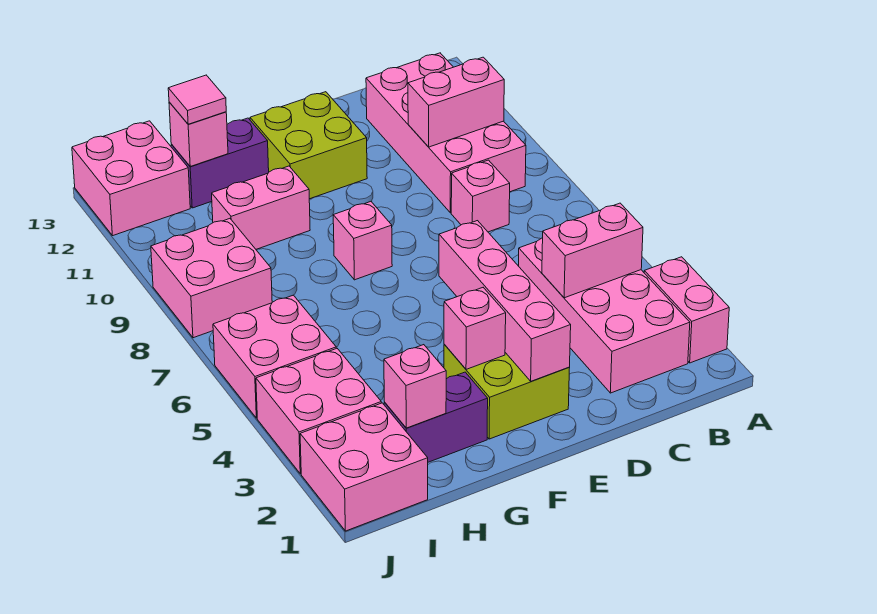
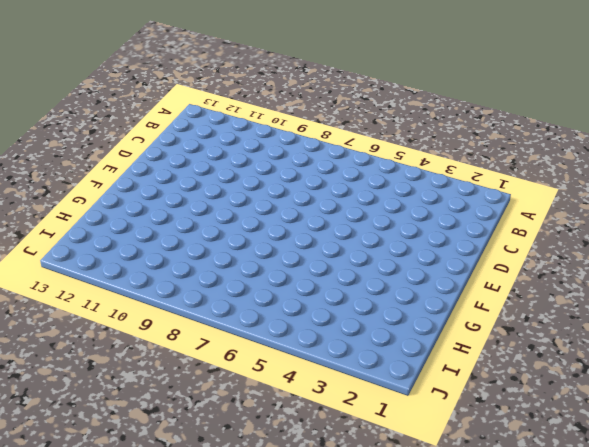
none -> pink brick A2:A3 level 1
none -> pink brick B2:C5 level 1
none -> pink brick B9:C12 level 1

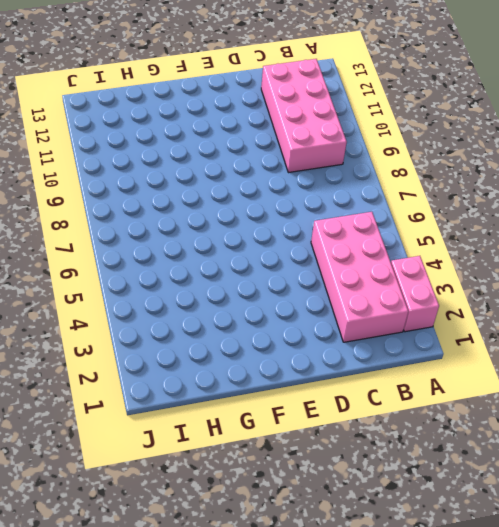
none -> pink brick C8 level 1
none -> lime brick E2:F3 level 1
none -> lime brick E11:F12 level 1

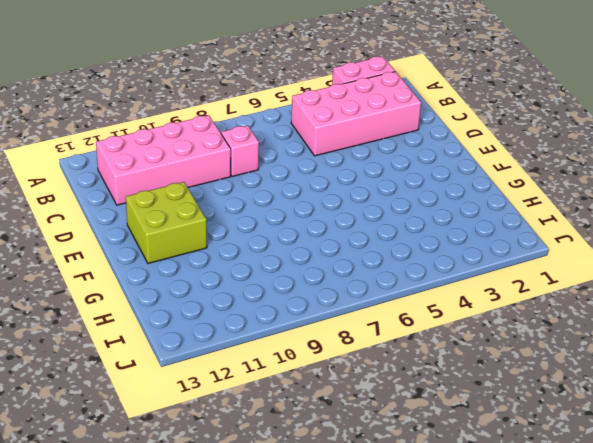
none -> lime brick E2:F3 level 1
none -> pink brick F8 level 1
none -> purple brick G2:H2 level 1

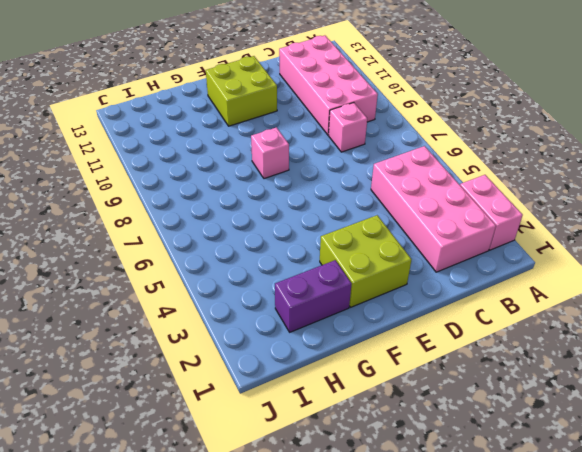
none -> pink brick G10:H10 level 1
none -> purple brick G12:H12 level 1
none -> pink brick I1:J2 level 1

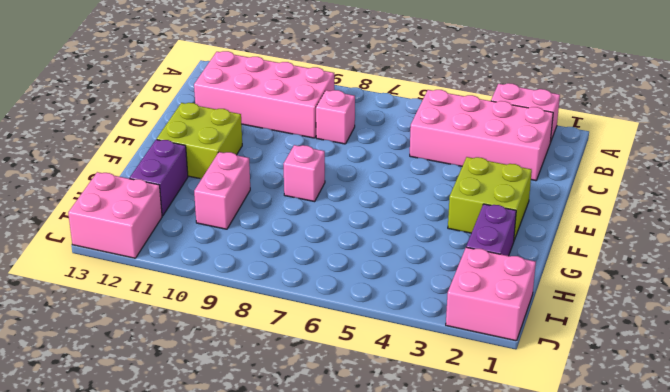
none -> pink brick I3:J4 level 1
none -> pink brick I5:J6 level 1
none -> pink brick I8:J9 level 1

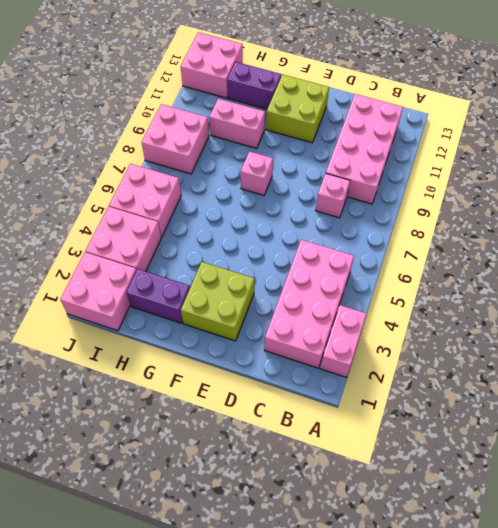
none -> pink brick B4:C4 level 2
none -> pink brick B10:C10 level 2
none -> pink brick E2:E5 level 2

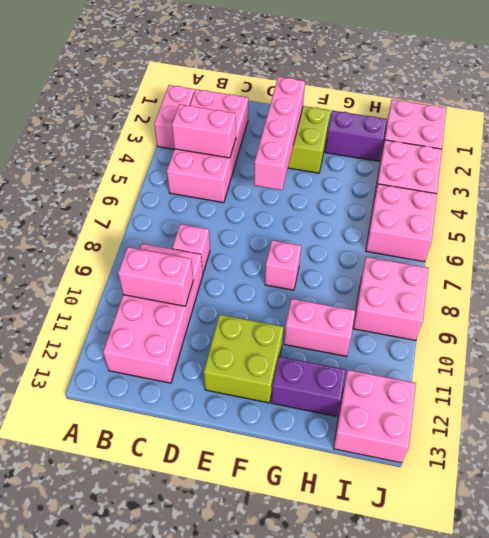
none -> pink brick F3 level 2
none -> pink brick H2 level 2
none -> pink brick H12 level 2

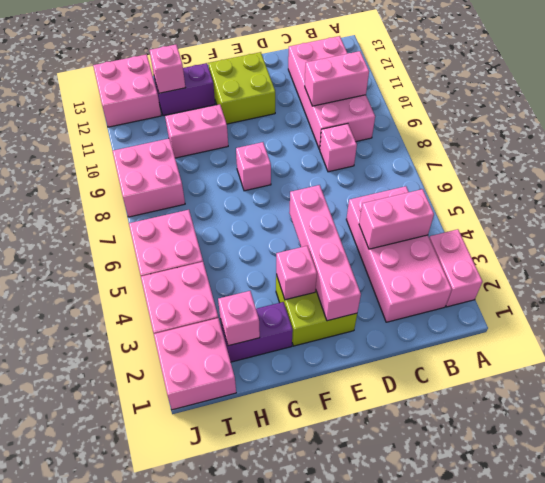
none -> pink tile H12 level 3

